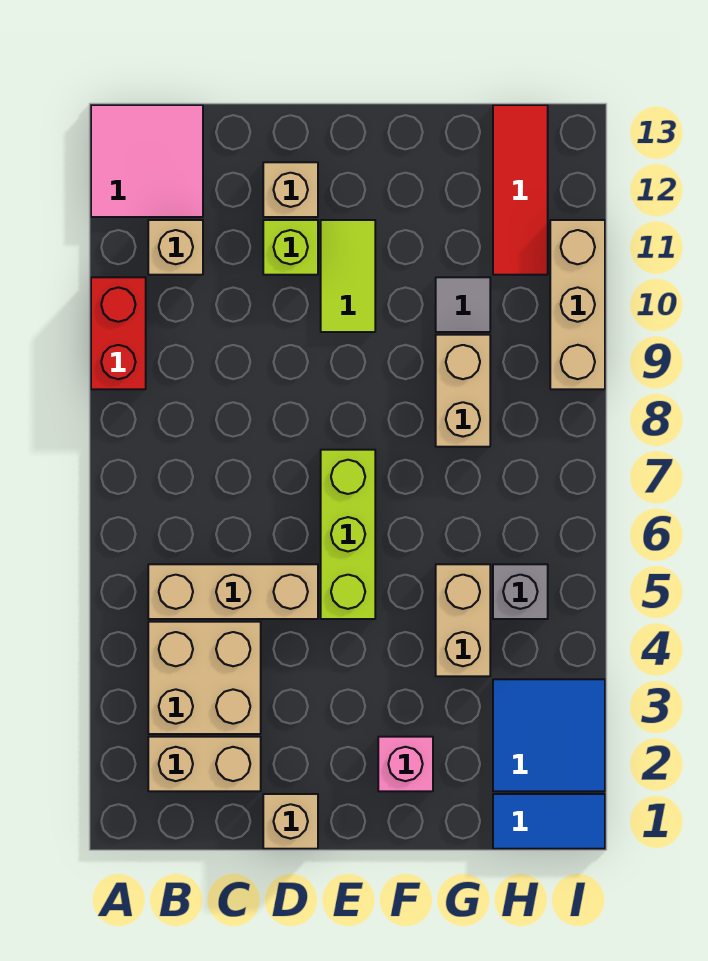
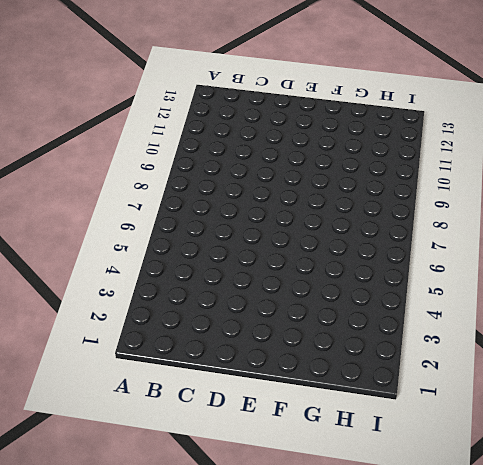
none -> red brick A9:A10 level 1
none -> pink tile A12:B13 level 1
none -> tan brick B2:C2 level 1

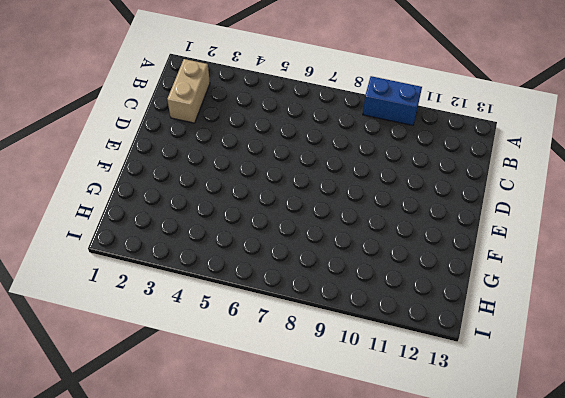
blue brick A9:A10 level 1 -> red brick A9:A10 level 1
none -> pink tile A12:B13 level 1
none -> tan brick B3:C4 level 1
none -> tan brick B5:D5 level 1

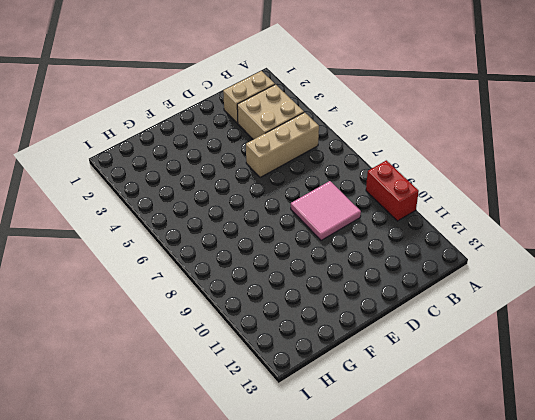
pink tile C8:D9 level 1 -> pink tile A12:B13 level 1
none -> tan brick B11 level 1
none -> tan brick D1 level 1
none -> lime brick D11 level 1

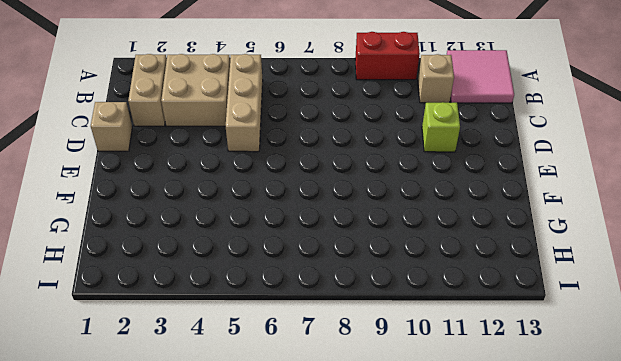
none -> tan brick D12 level 1
none -> lime brick E5:E7 level 1
none -> lime tile E10:E11 level 1

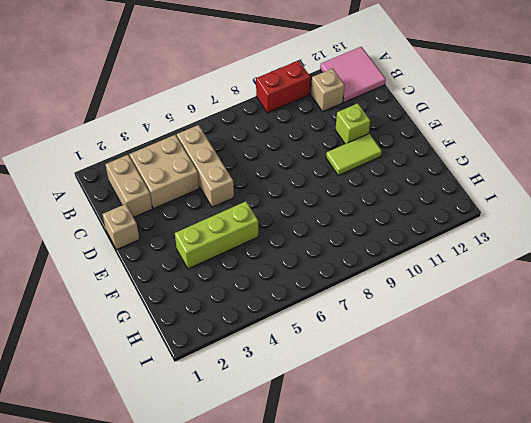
lime brick F3:F5 level 1 -> lime brick E5:E7 level 1
none -> tan brick D12 level 1
none -> pink brick F2 level 1
none -> tan brick G4:G5 level 1

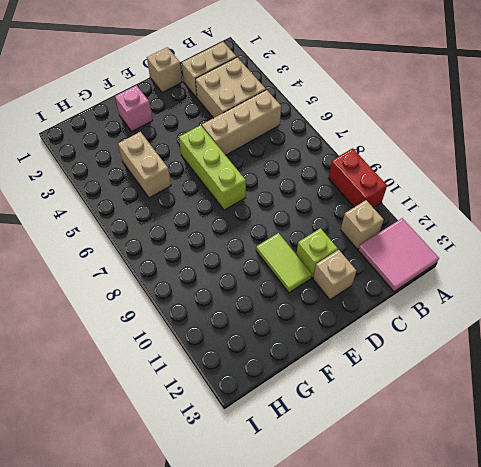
none -> tan brick G8:G9 level 1
none -> grey tile G10 level 1
none -> blue tile H1:I1 level 1

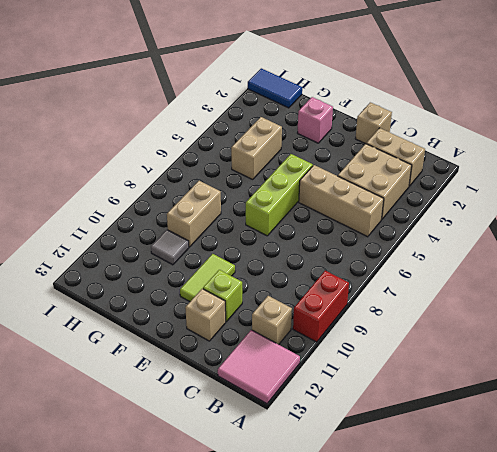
none -> blue tile H2:I3 level 1
none -> grey brick H5 level 1
none -> red tile H11:H13 level 1

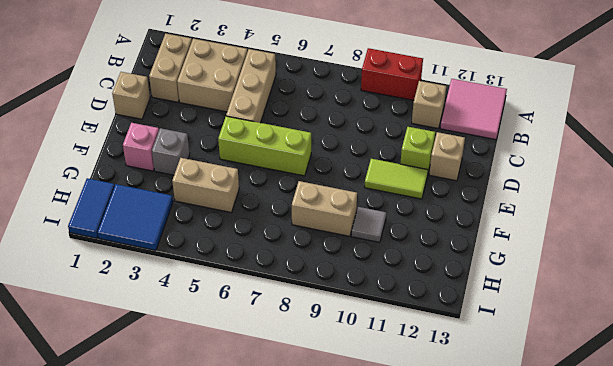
grey brick F3 level 1 -> grey brick H5 level 1
none -> red tile H11:H13 level 1
none -> tan brick I9:I11 level 1

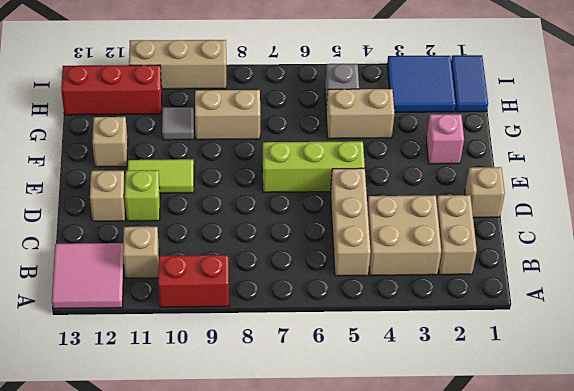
tan brick F12 level 1 -> none
red brick H11:H13 level 1 -> red tile H11:H13 level 1

